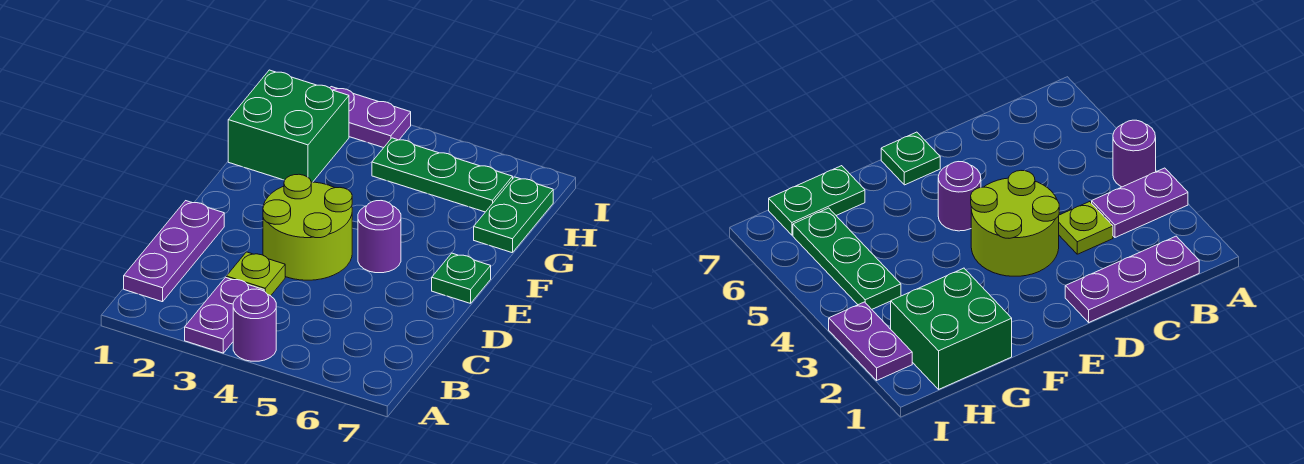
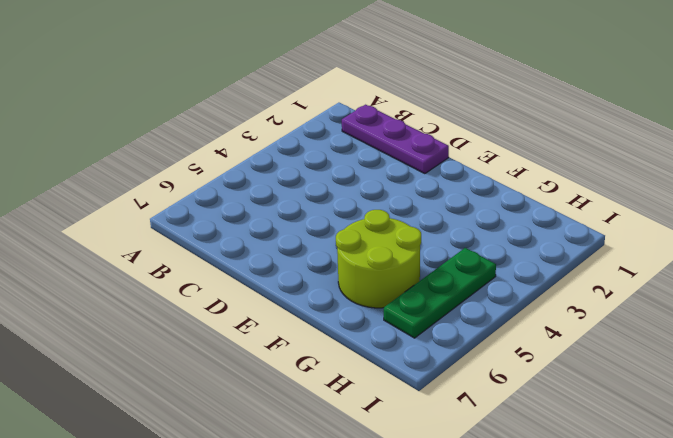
lime round brick F5:G6 level 1 -> lime round brick D3:E4 level 1
none -> purple plate A3:B3 level 1
none -> purple round brick A4 level 1

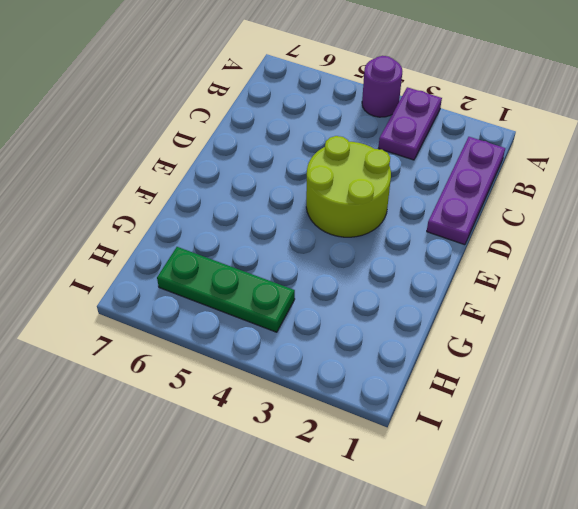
none -> lime plate C3 level 1
none -> purple round brick E5 level 1

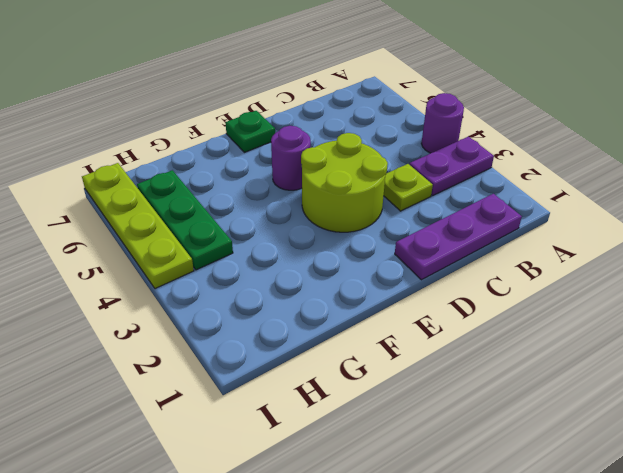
lime plate I4:I7 level 1 -> none
none -> green brick G1:H2 level 1
none -> green plate G7:H7 level 1

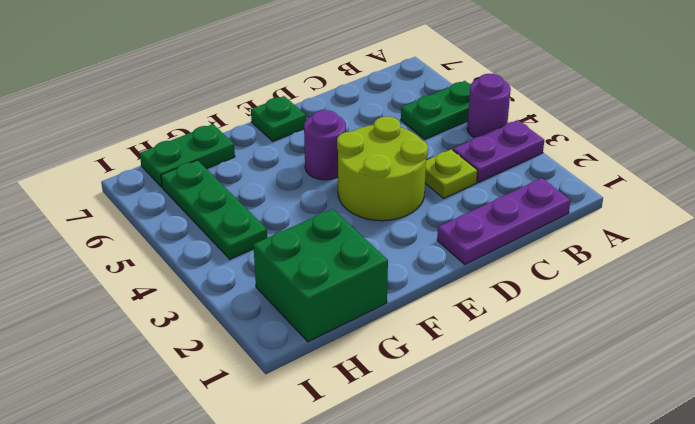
green plate A5:B5 level 1 -> none
none -> purple plate I2:I3 level 1

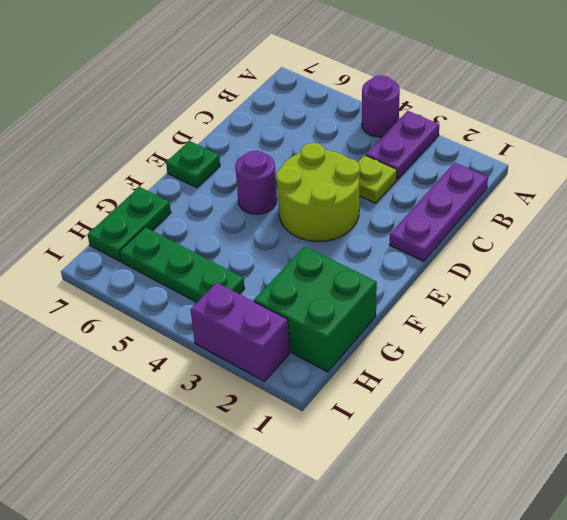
purple brick I2:I3 level 1 -> purple plate I2:I3 level 1

